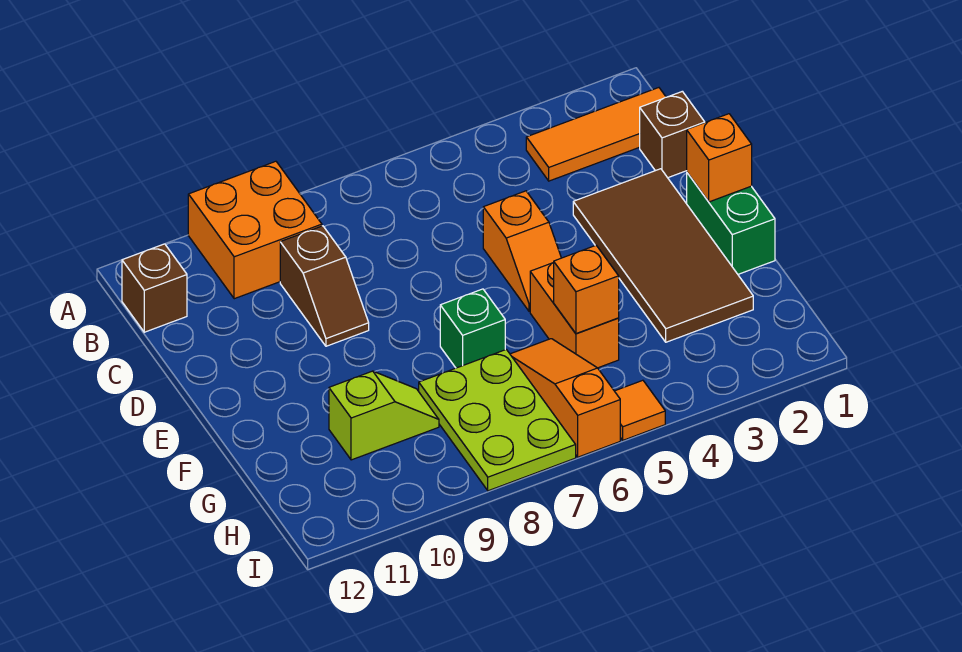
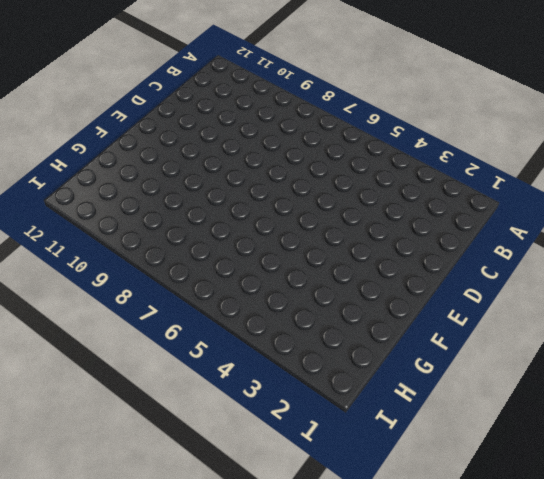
none -> orange brick A9:B10 level 1
none -> orange tile B1:B3 level 1
none -> brown brick B12 level 1

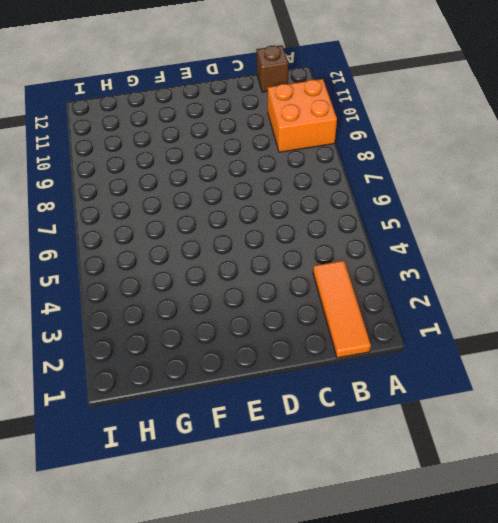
none -> brown brick C1 level 1
none -> brown slope C9:D9 level 1 top C
none -> brown tile D2:G3 level 1

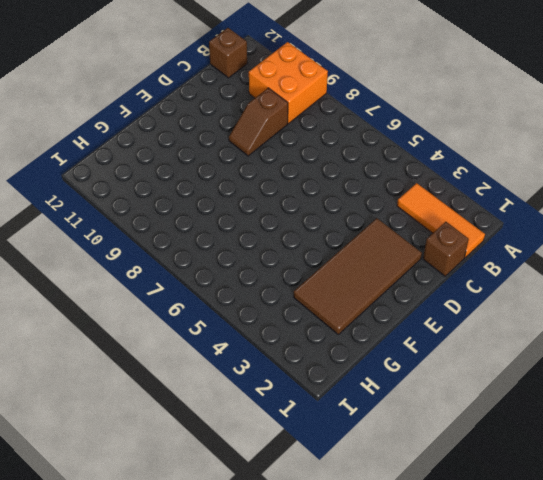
none -> orange slope D5:E5 level 1 top D
none -> green brick E1:F1 level 1
none -> orange brick F5:G5 level 1

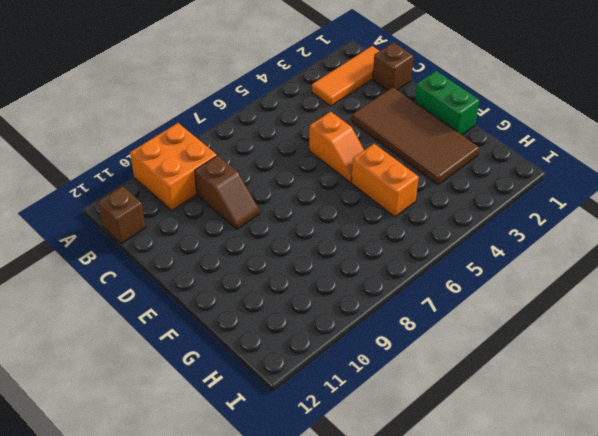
none -> green brick F7 level 1
none -> orange slope G6:I6 level 1 top I
none -> lime plate G7:I8 level 1

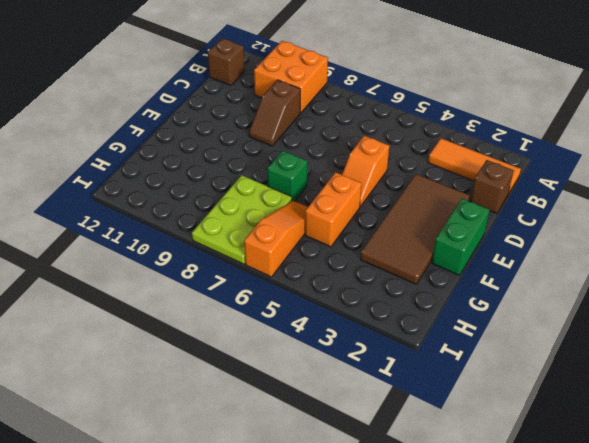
none -> lime slope G9:G10 level 1 top 10
none -> orange tile I5 level 1
none -> orange brick E1 level 2

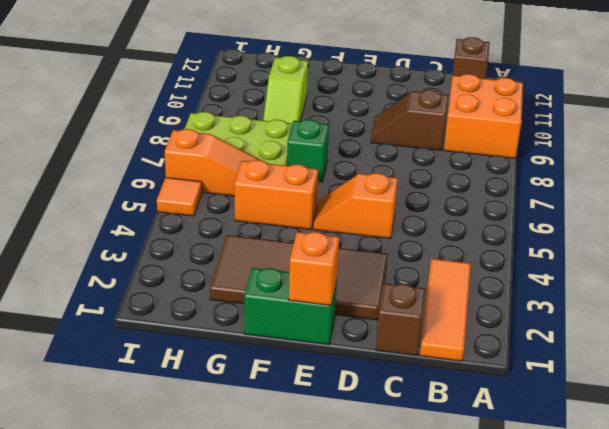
none -> orange brick G5 level 2

